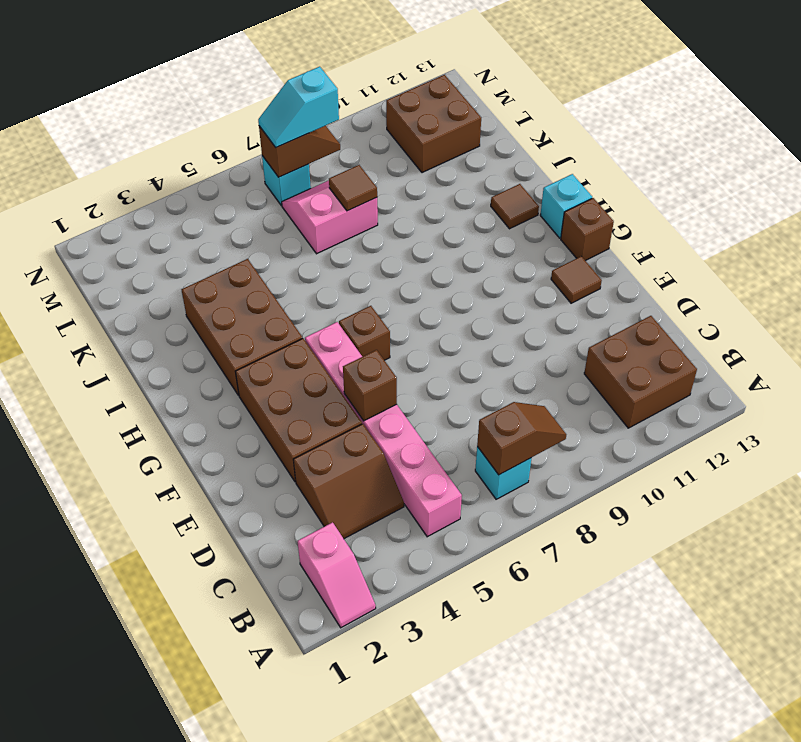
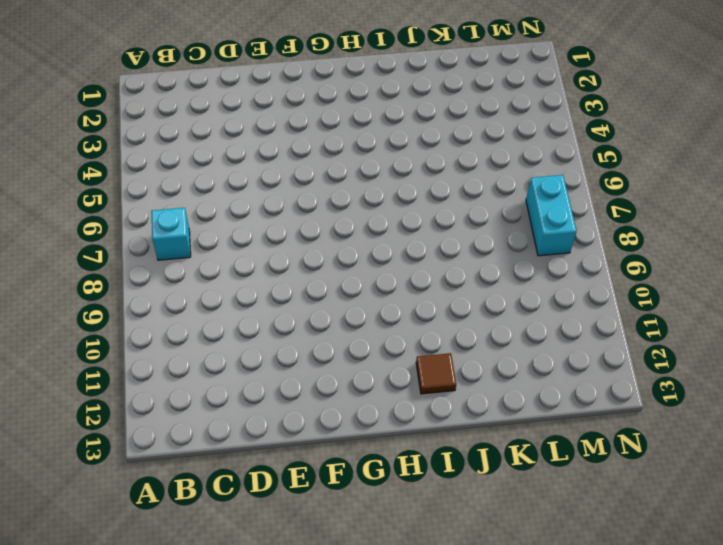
cyan brick M7:M8 level 1 -> cyan brick M7 level 1
none -> pink slope A2:B2 level 1 top B
none -> pink brick B5:G5 level 1
none -> brown brick B11:C12 level 1

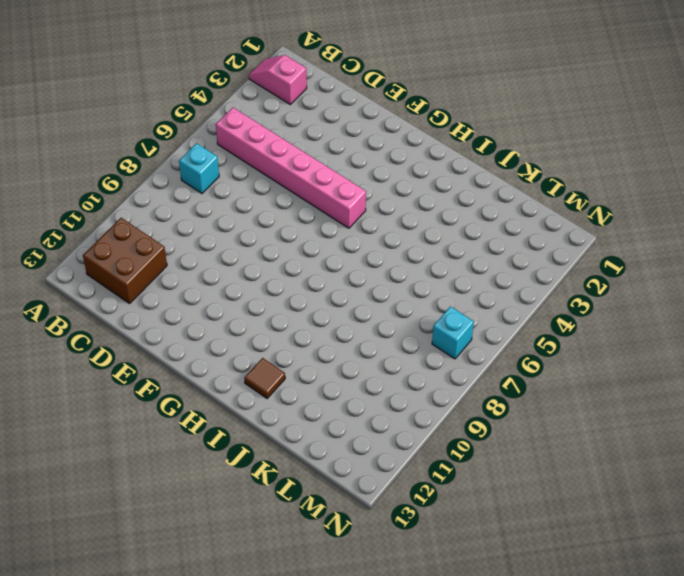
none -> brown slope C3:D4 level 1 top D
none -> brown brick E3:G4 level 1
none -> brown tile F12 level 1

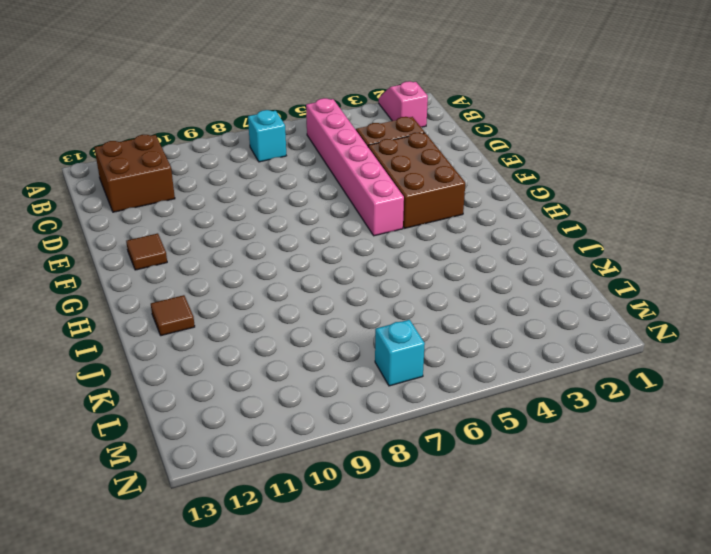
none -> brown brick G6 level 1
none -> brown brick G13 level 1
none -> brown brick H3:J4 level 1

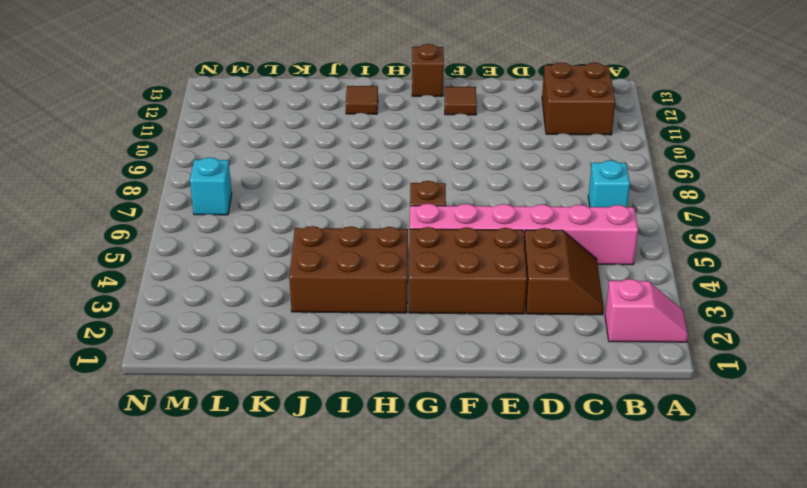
none -> cyan brick H13 level 1
none -> pink slope K7:L8 level 1 top K
none -> brown brick L11:M12 level 1

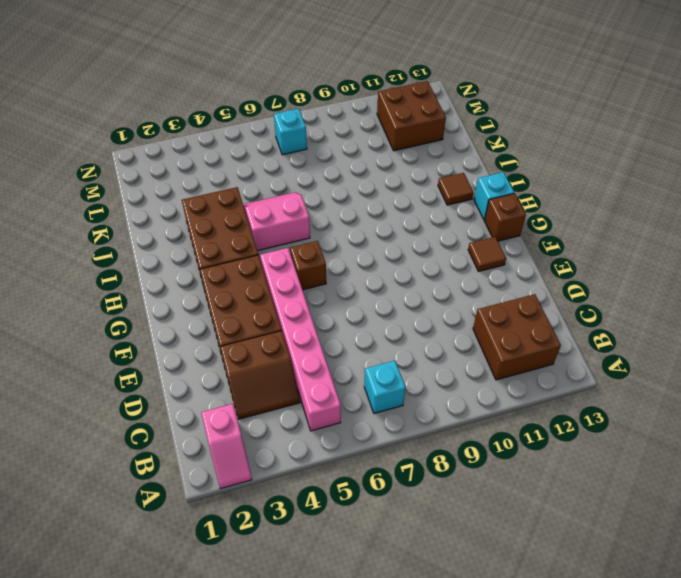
pink slope I5:J6 level 1 top I -> pink slope K7:L8 level 1 top K
none -> brown slope B7:B8 level 2 top 7
none -> brown brick E5 level 2
none -> brown tile K8 level 2

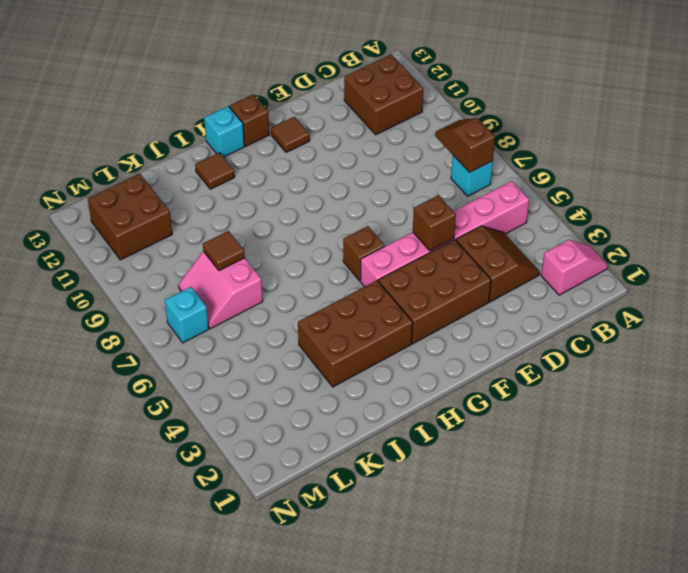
none -> brown slope M7:M8 level 2 top 7
none -> cyan slope M7:M8 level 3 top 8

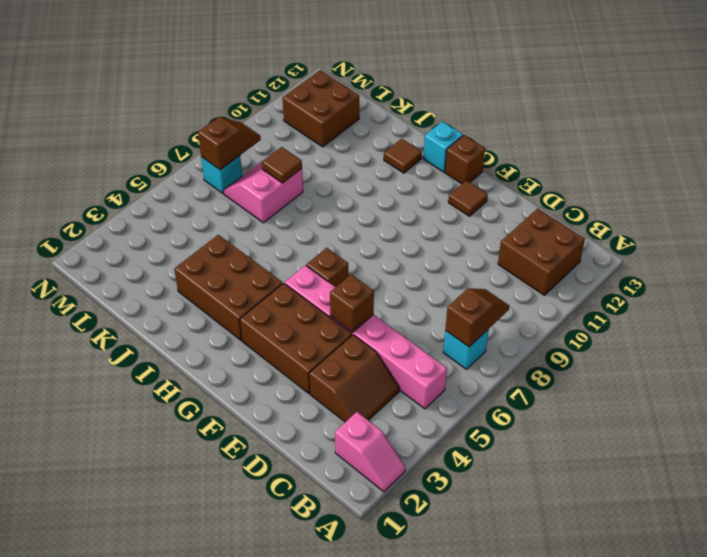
none -> cyan slope M7:M8 level 3 top 8

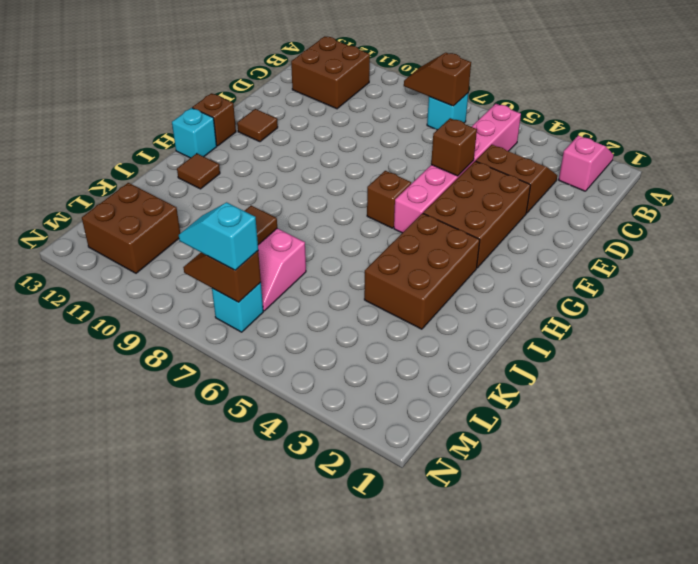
cyan slope M7:M8 level 3 top 7 -> cyan slope M7:M8 level 3 top 8

